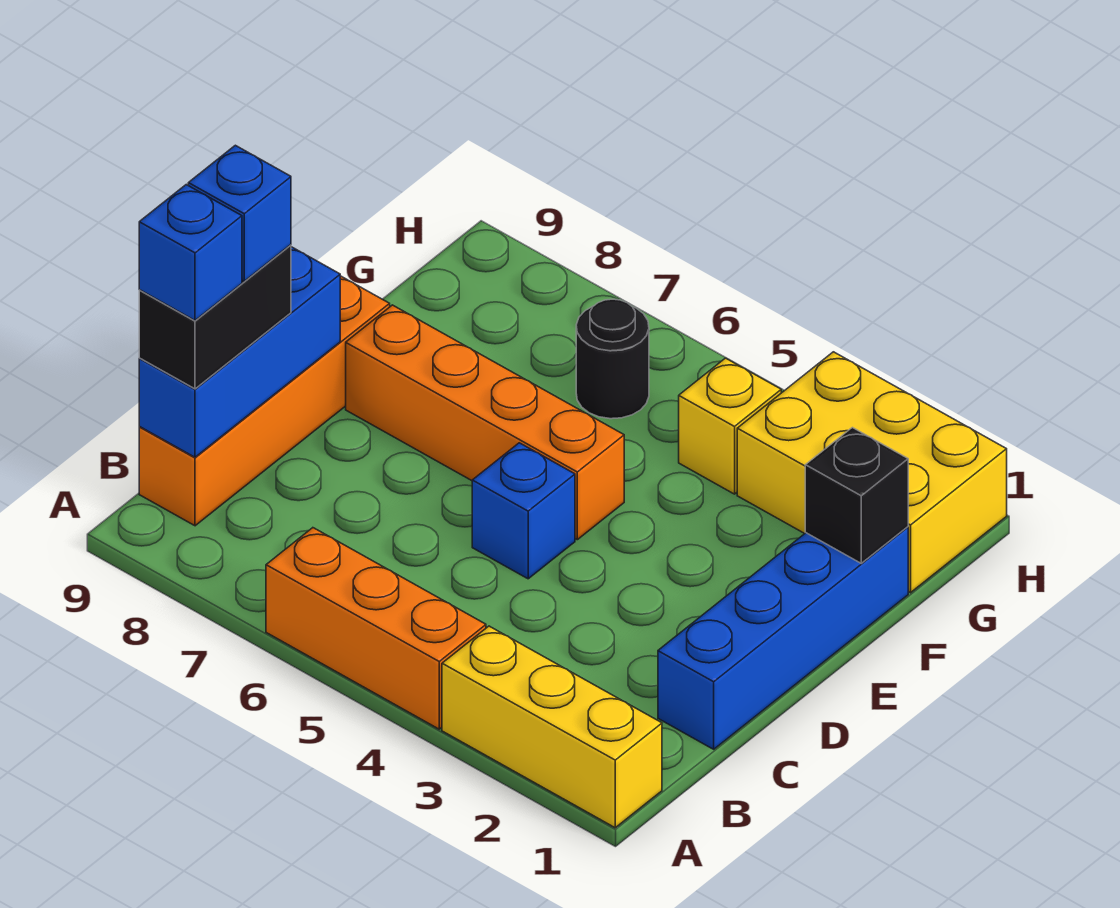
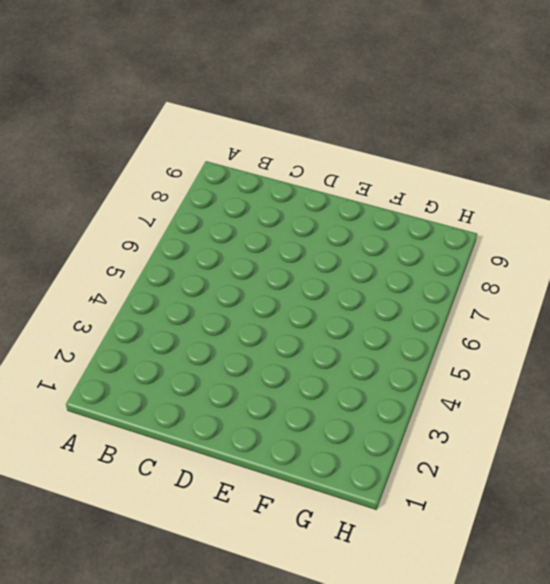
none -> yellow brick A1:A3 level 1
none -> orange brick A4:A6 level 1
none -> orange brick B9:E9 level 1

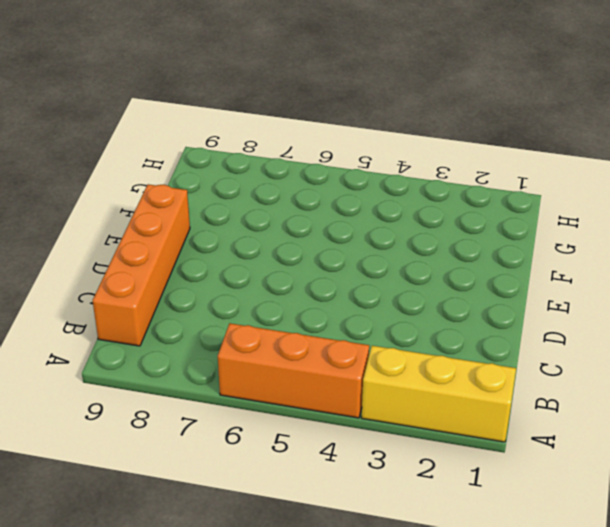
none -> blue brick C1:F1 level 1
none -> blue brick D5 level 1
none -> orange brick E5:E8 level 1

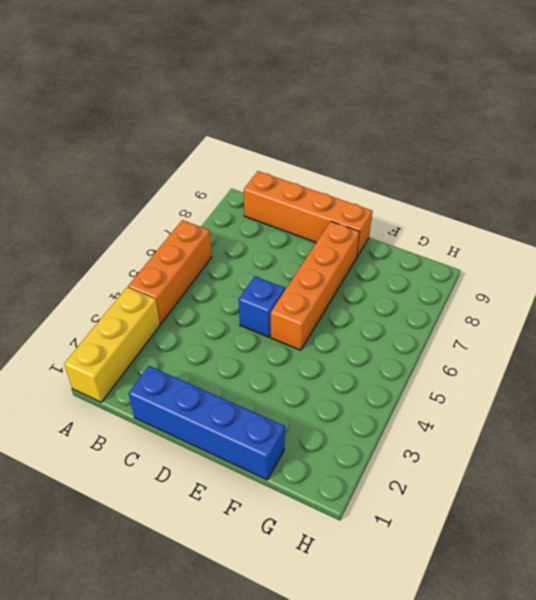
none -> yellow brick G1:H3 level 1
none -> yellow brick G4 level 1
none -> black round brick G6 level 1

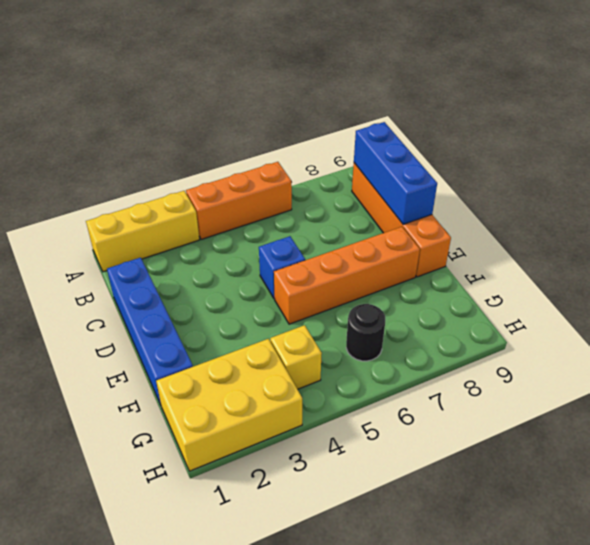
none -> black brick F1 level 2
none -> black brick B9:C9 level 3
none -> blue brick B9 level 4

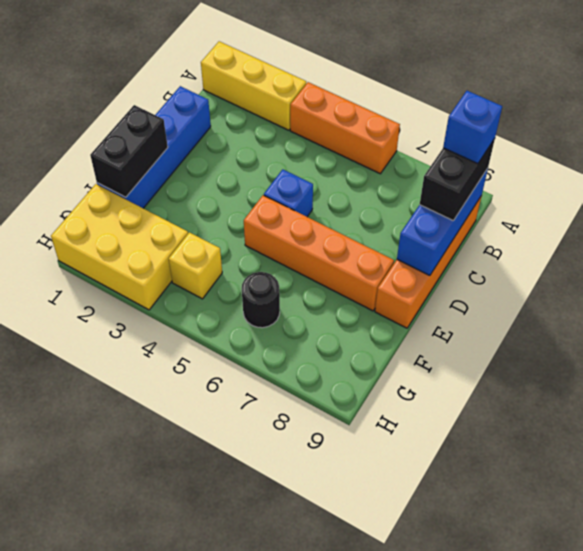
black brick E1:F1 level 2 -> black brick F1 level 2
none -> blue brick C9 level 4

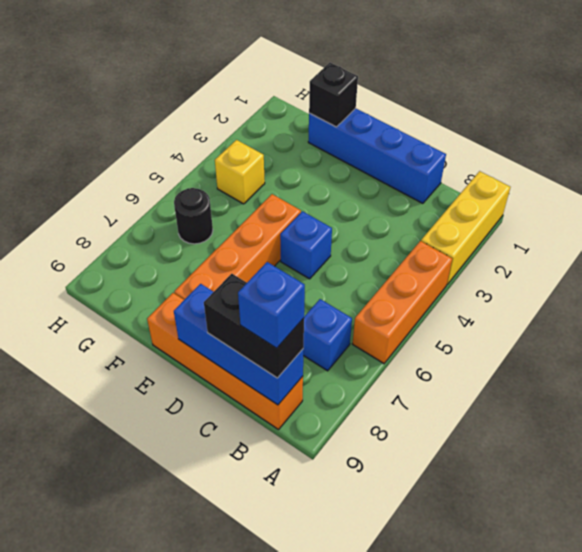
blue brick B7 level 1 -> blue brick C9 level 4
none -> yellow brick G1:H3 level 1

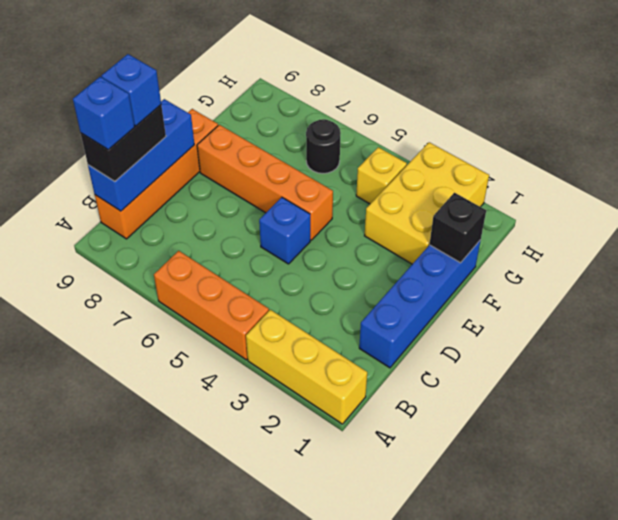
yellow brick F2:H3 level 1 -> yellow brick G1:H3 level 1

